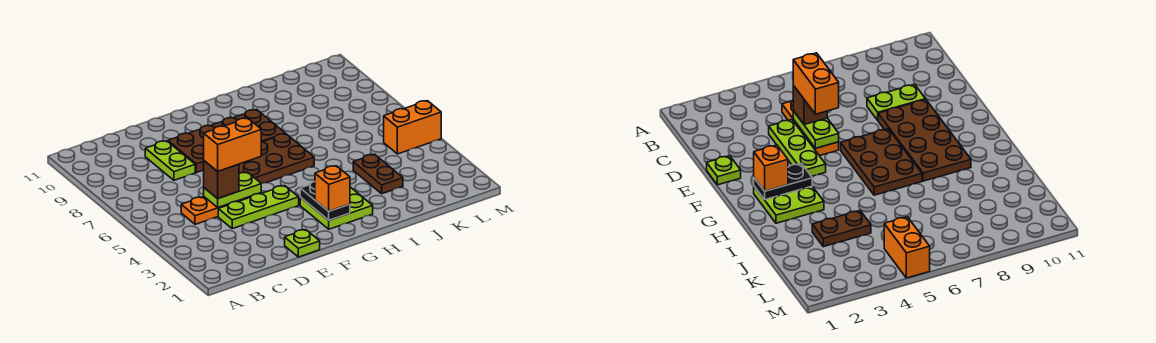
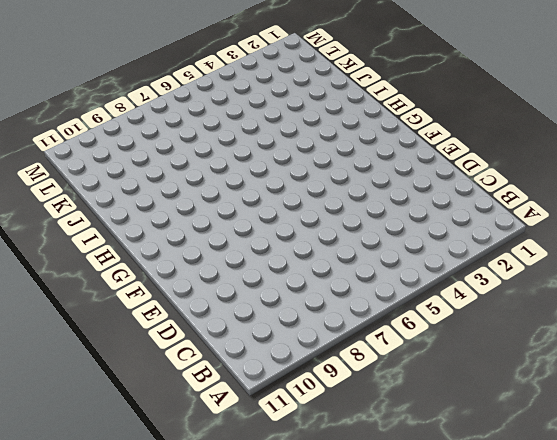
none -> orange plate C5:E5 level 1
none -> lime plate D4:F4 level 1
none -> lime plate D8:D9 level 1

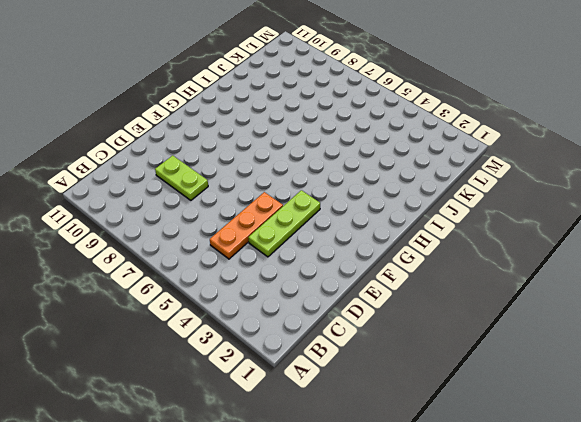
none -> lime plate E1 level 1
none -> brown plate E8:H9 level 1
none -> brown plate F6:H7 level 1

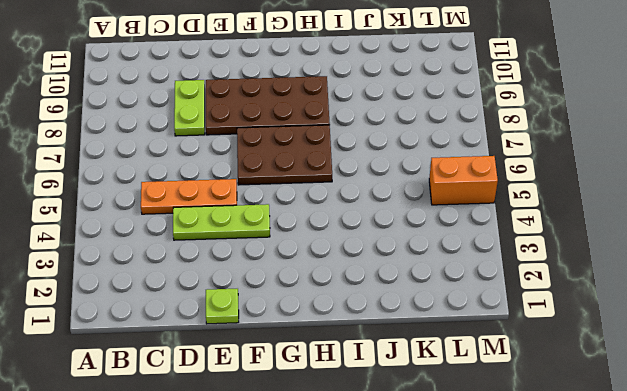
none -> lime plate G2:H3 level 1
none -> brown plate J3:J4 level 1
none -> lime plate D5:E5 level 2

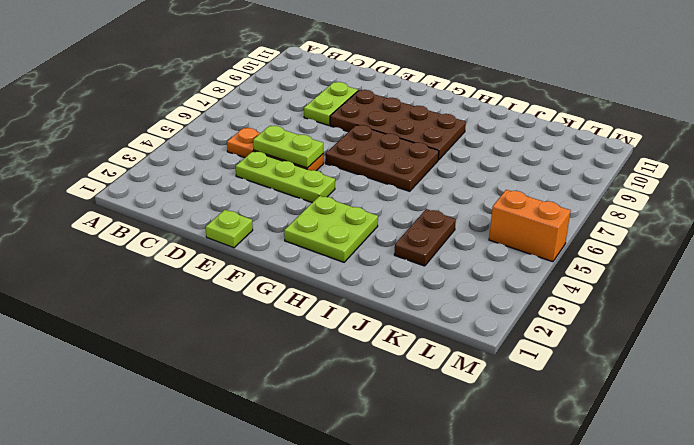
none -> black plate G2:G3 level 2
none -> brown brick D5 level 3
none -> orange brick G2 level 3

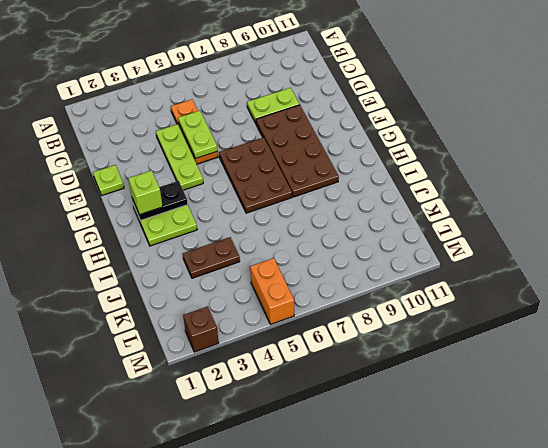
lime brick G2 level 3 -> orange brick G2 level 3
brown brick M2 level 1 -> brown brick D5 level 3
none -> orange brick D5:E5 level 4

